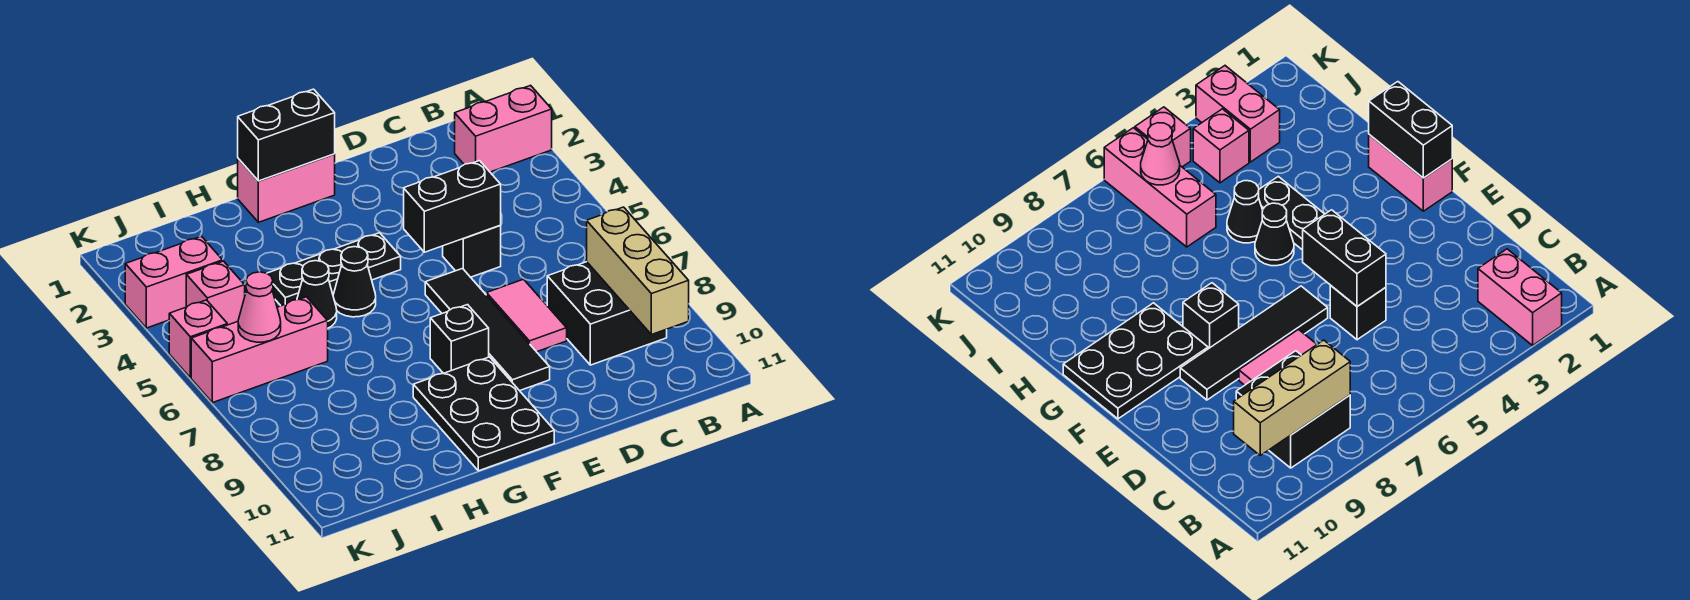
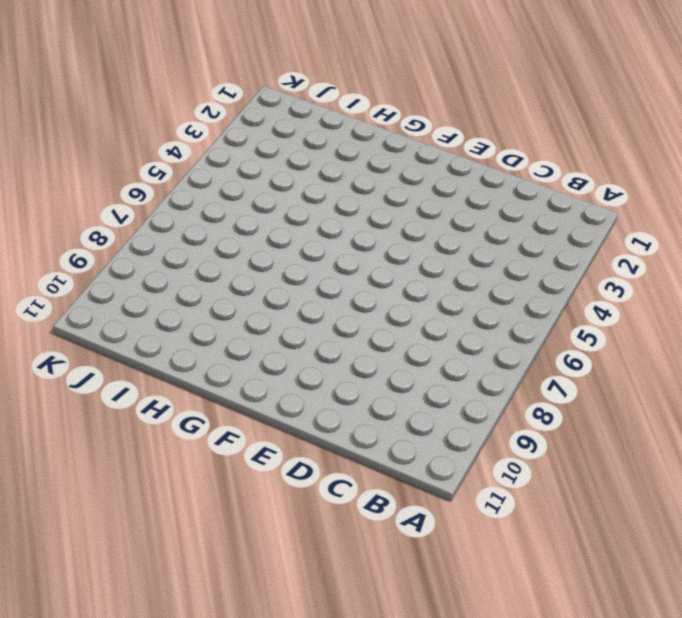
none -> pink brick A2:B2 level 1
none -> black brick B8:C9 level 1
none -> black brick D5 level 1

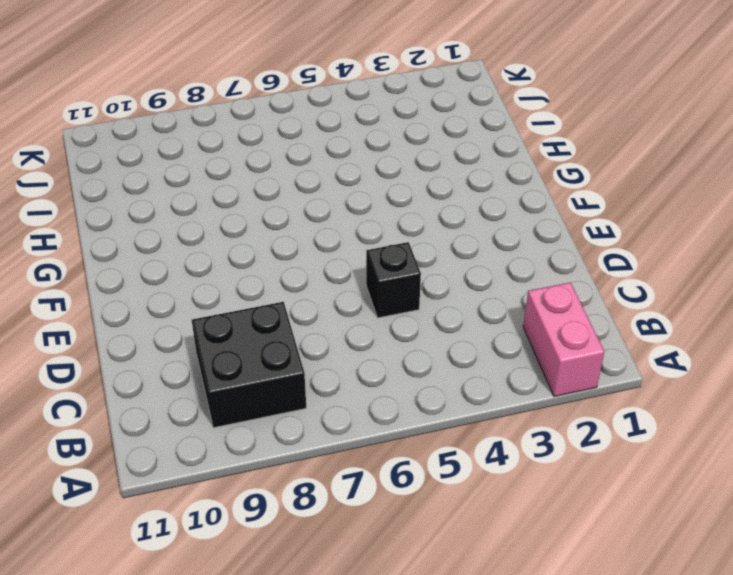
none -> pink tile D7:D8 level 1
none -> black tile E6:E9 level 1
none -> pink brick F1:G1 level 1

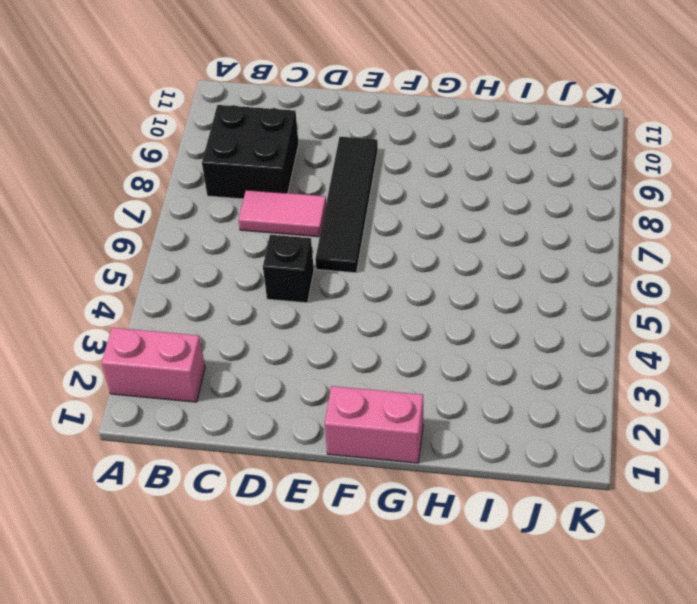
pink tile C7:D7 level 1 -> pink tile D7:D8 level 1
none -> black plate F4:H4 level 1
none -> black brick F8 level 1
none -> black plate F9:G11 level 1

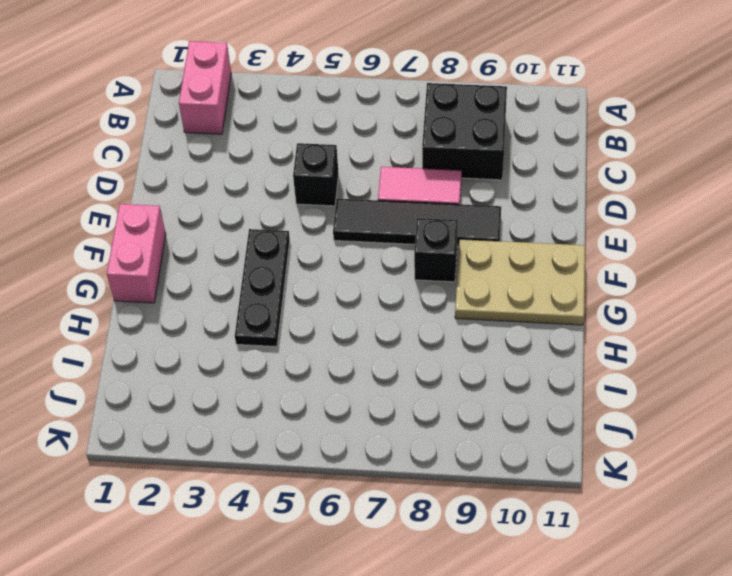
tan plate F9:G11 level 1 -> black plate F9:G11 level 1
none -> black cone G5 level 1
none -> black cone H5 level 1
none -> pink brick I6:K6 level 1

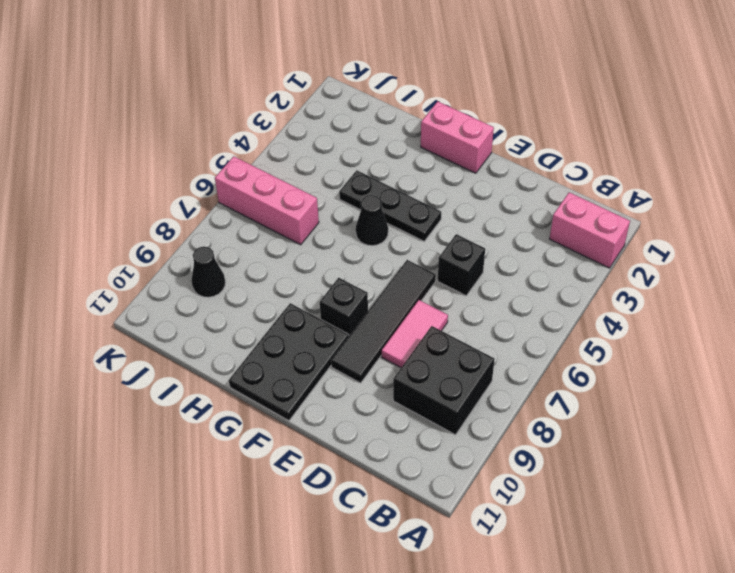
black cone J9 level 1 -> black cone H5 level 1
none -> pink brick J3:K3 level 1
none -> pink brick J4 level 1
none -> pink brick K5 level 1

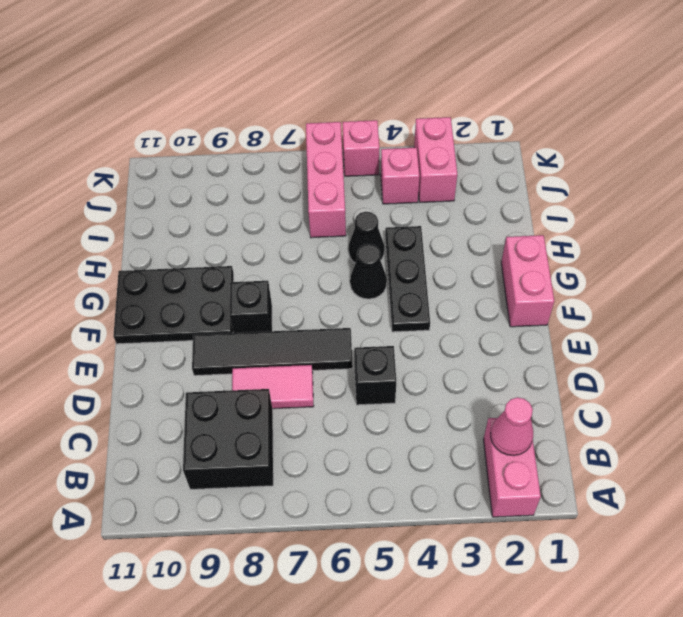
pink cone B2 level 2 -> pink cone J6 level 2
none -> tan brick B8:B10 level 2
none -> black brick D5:E5 level 2
none -> black brick F1:G1 level 2

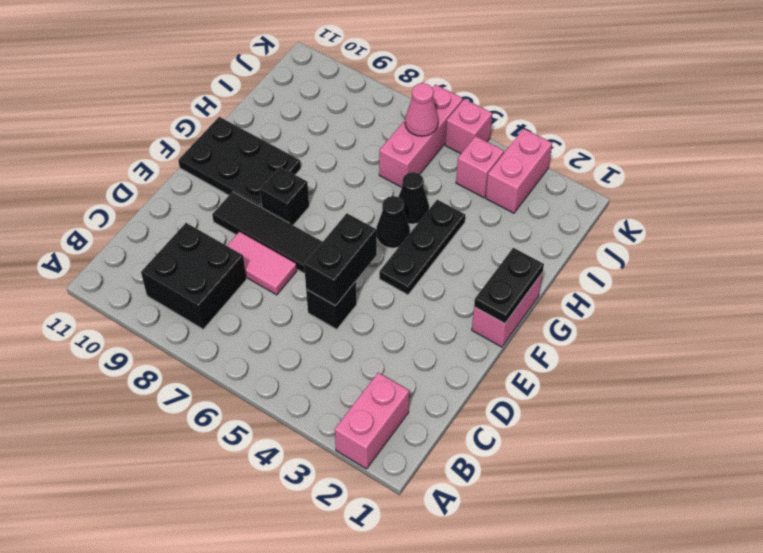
black plate F1:G1 level 2 -> black brick F1:G1 level 2
none -> tan brick B8:B10 level 2

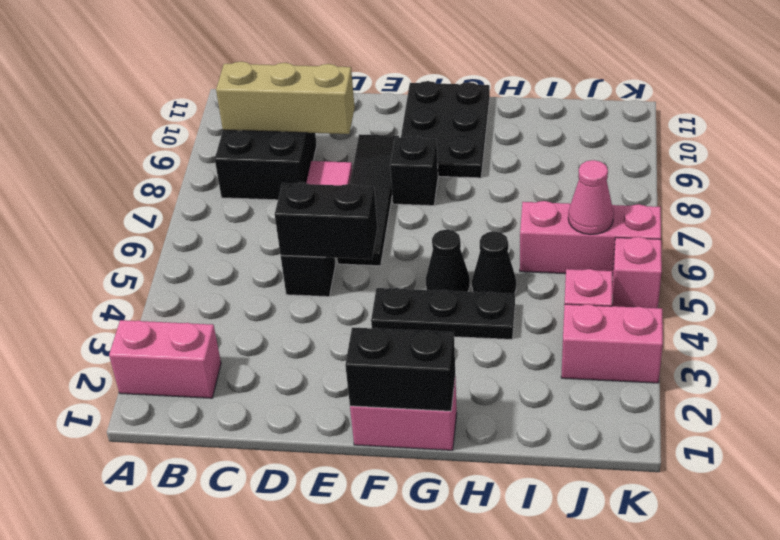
tan brick B9:D9 level 2 -> tan brick B8:B10 level 2

